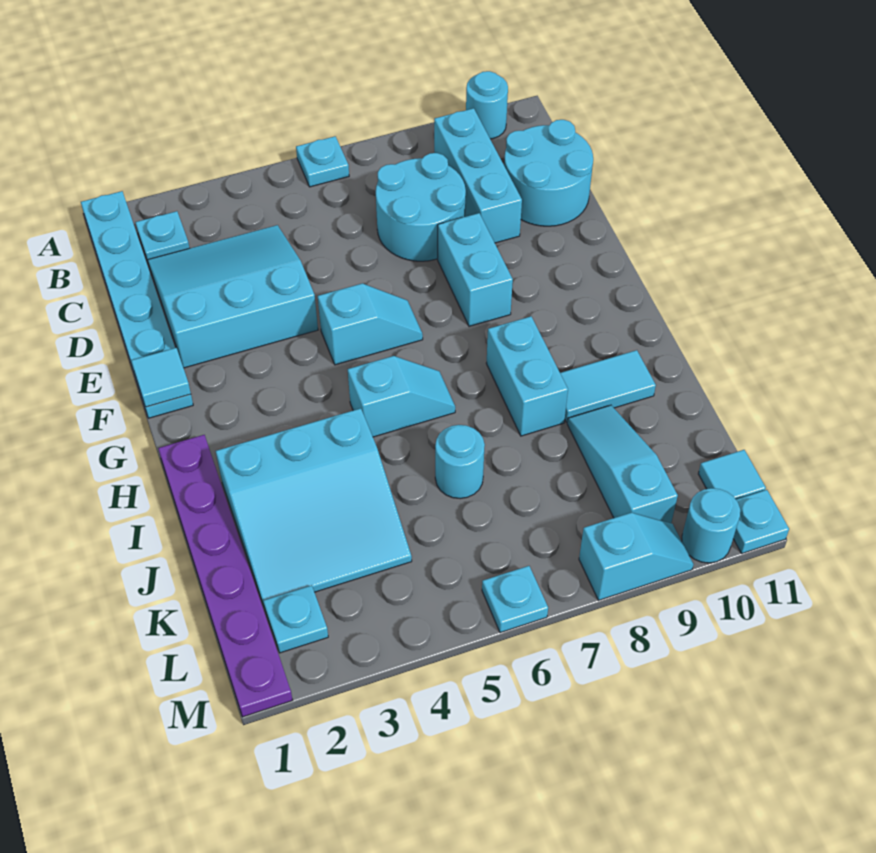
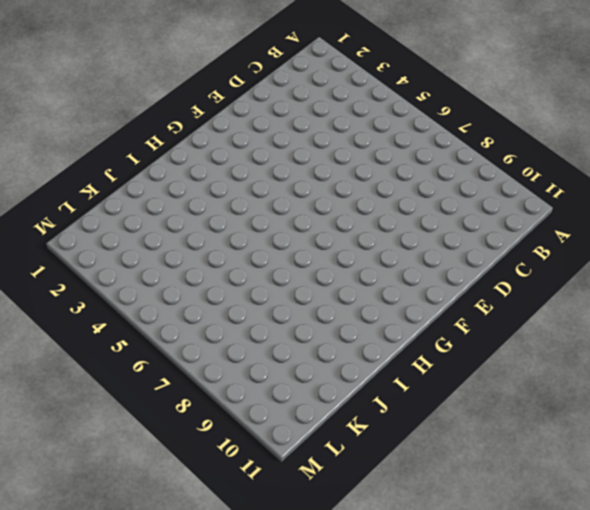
none -> cyan plate A1:F1 level 1
none -> cyan plate A6 level 1
none -> cyan round brick A10 level 1

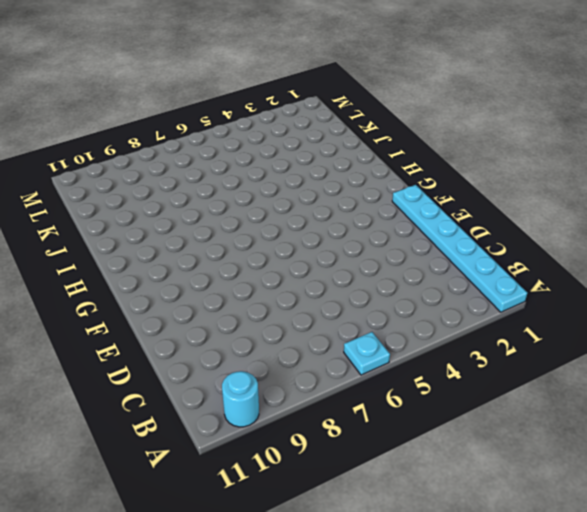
none -> cyan plate B2 level 1
none -> cyan brick B9:D9 level 1
none -> cyan slope C2:E4 level 1 top E

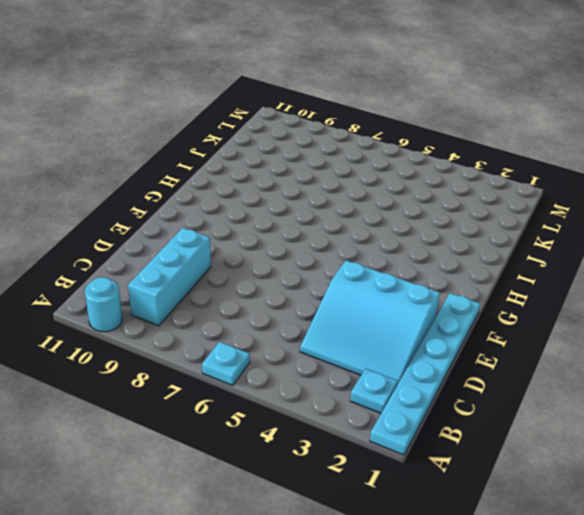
none -> cyan round brick C7:D8 level 1
none -> cyan round brick C10:D11 level 1
none -> cyan brick E8:F8 level 1

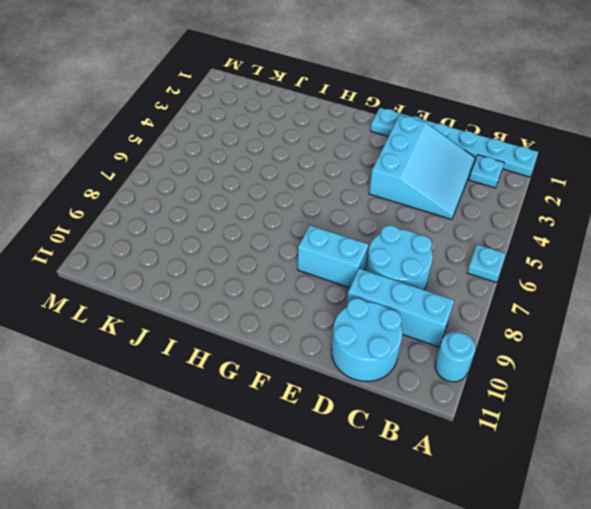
none -> cyan slope F5:F6 level 1 top 5
none -> purple plate H1:M1 level 1
none -> cyan slope H5:H6 level 1 top 5

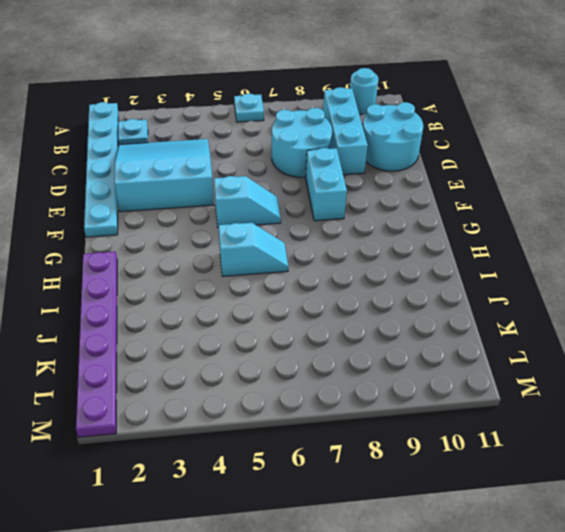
none -> cyan brick H8:I8 level 1
none -> cyan slope I2:K4 level 1 top I
none -> cyan tile I9:I10 level 1

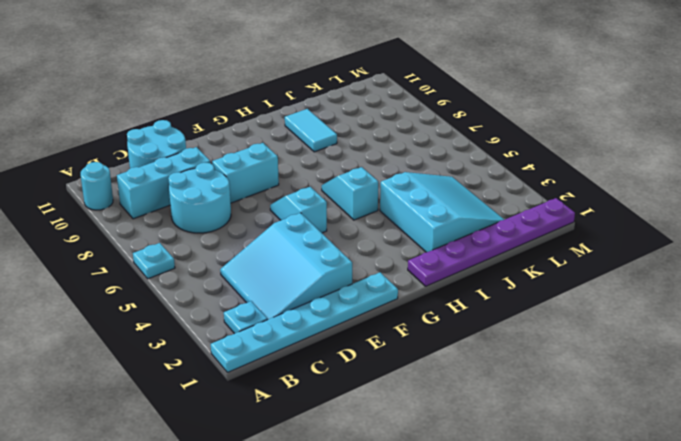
none -> cyan brick H8:I8 level 1
none -> cyan round brick J6 level 1
none -> cyan slope J9:L9 level 1 top L

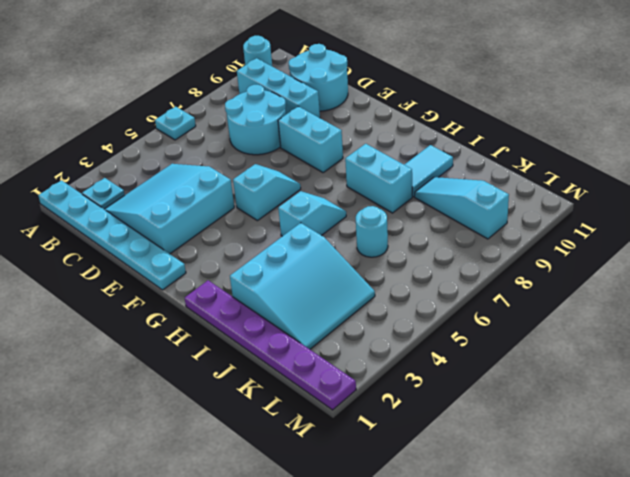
none -> cyan plate L2 level 1
none -> cyan tile L11 level 1
none -> cyan plate M6 level 1

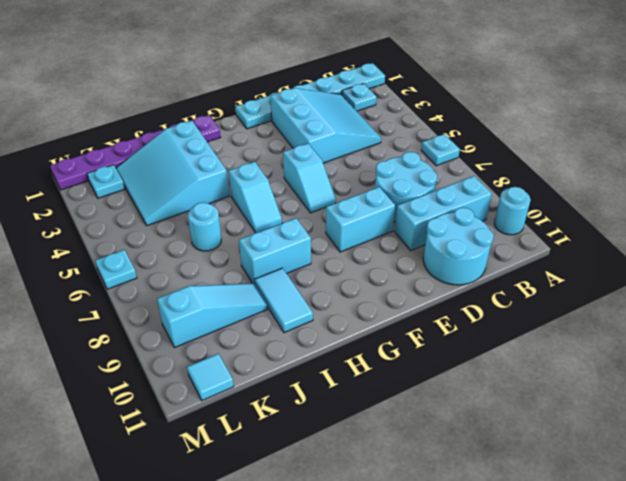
none -> cyan slope M8:M9 level 1 top 8
none -> cyan round brick M10 level 1
none -> cyan plate M11 level 1

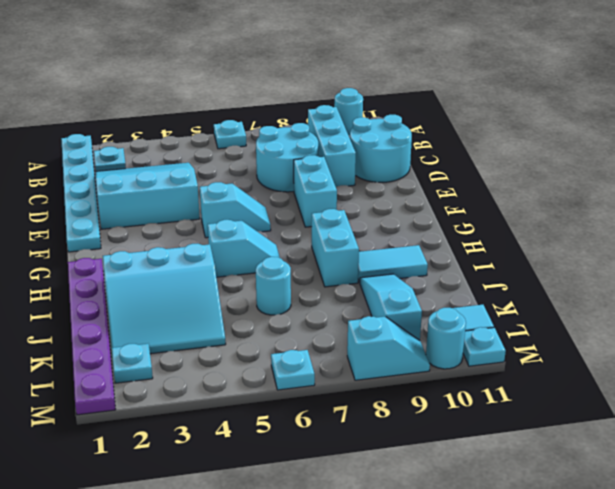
none -> cyan tile F1 level 2

